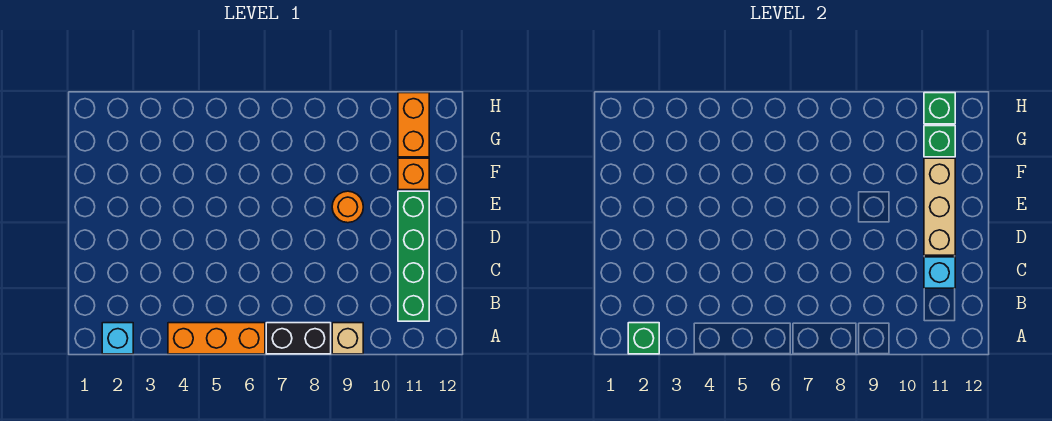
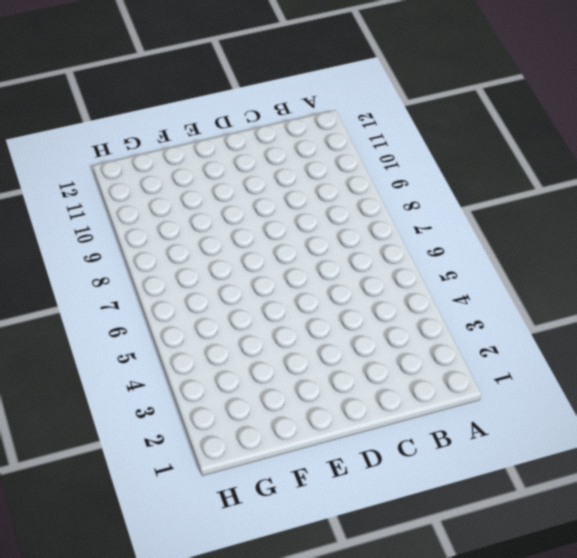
none -> cyan brick A2 level 1
none -> orange brick A4:A6 level 1
none -> black brick A7:A8 level 1

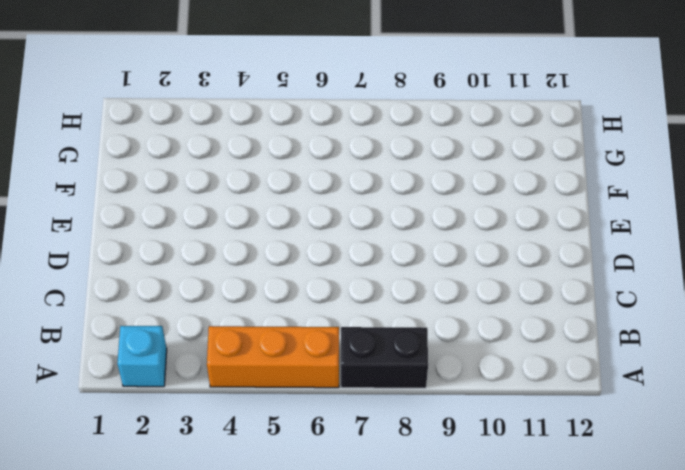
none -> tan brick A9 level 1
none -> green brick B11:E11 level 1
none -> orange round brick E9 level 1

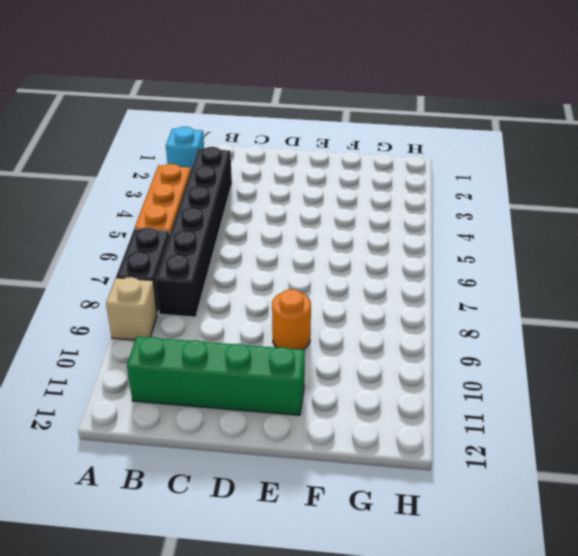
black brick B3:B8 level 1 -> none
none -> orange brick F11 level 1
none -> orange brick G11:H11 level 1
none -> green brick A2 level 2

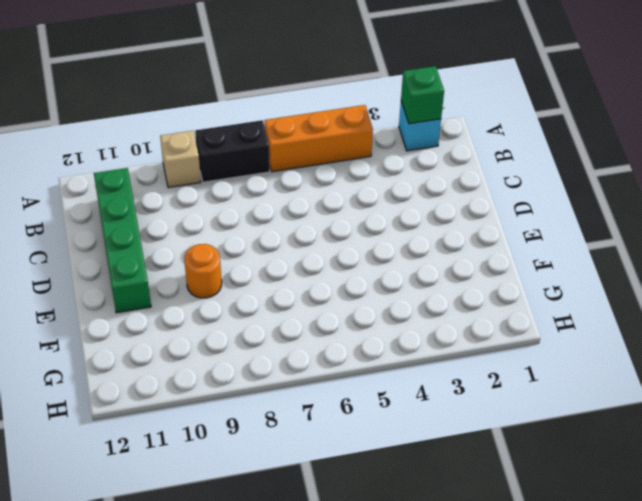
none -> orange brick F11 level 1
none -> orange brick G11:H11 level 1
none -> cyan brick C11 level 2

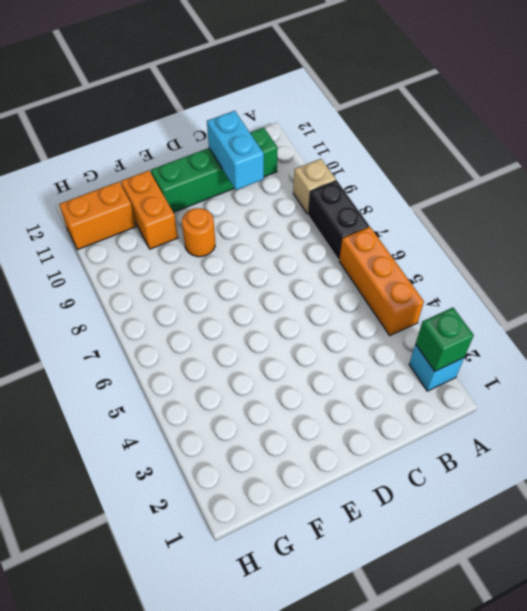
cyan brick C10:C11 level 2 -> cyan brick C11 level 2
orange brick F10:F11 level 1 -> orange brick F11 level 1
none -> tan brick D11:F11 level 2
none -> green brick G11 level 2
none -> green brick H11 level 2

